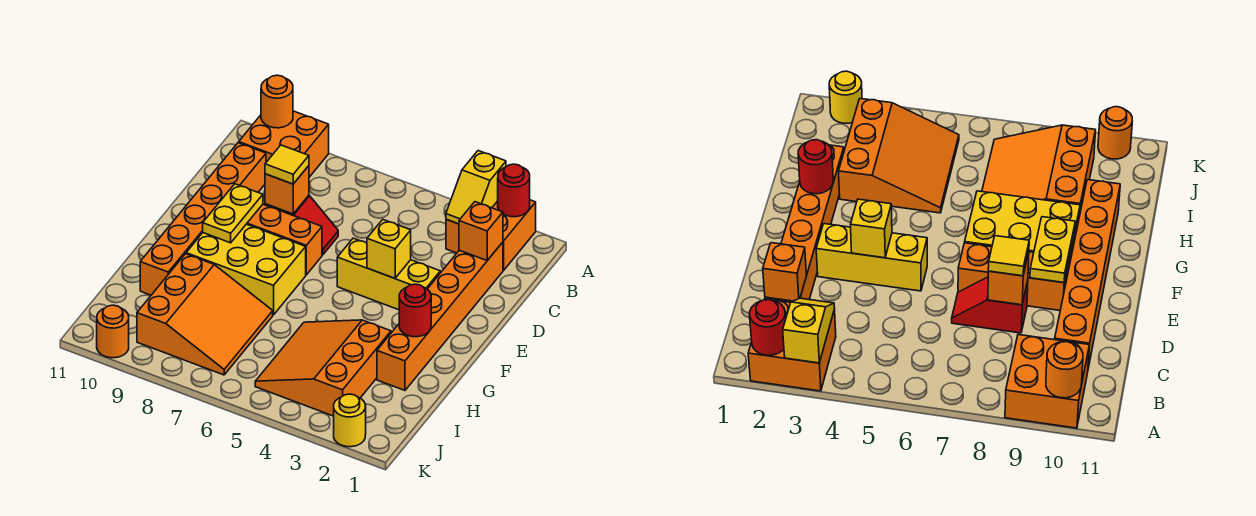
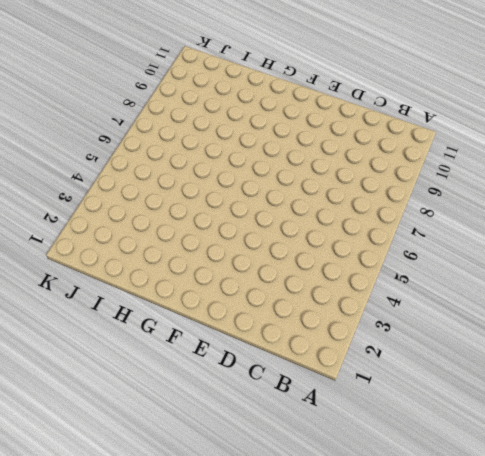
none -> orange brick A2:B3 level 1
none -> orange brick A9:B10 level 1
none -> orange brick C2:H2 level 1

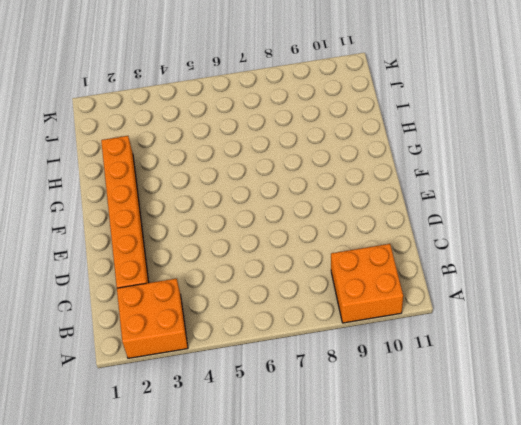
none -> orange brick C10:H10 level 1
none -> red slope D7:D8 level 1 top 8
none -> yellow brick E3:E5 level 1

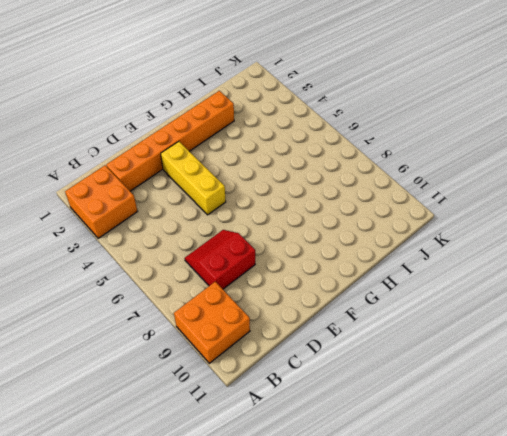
red slope C7:D8 level 1 top 8 -> red slope D7:D8 level 1 top 8
none -> orange brick C10:H10 level 1
none -> orange brick E7:E9 level 1
none -> yellow brick F7:G9 level 1

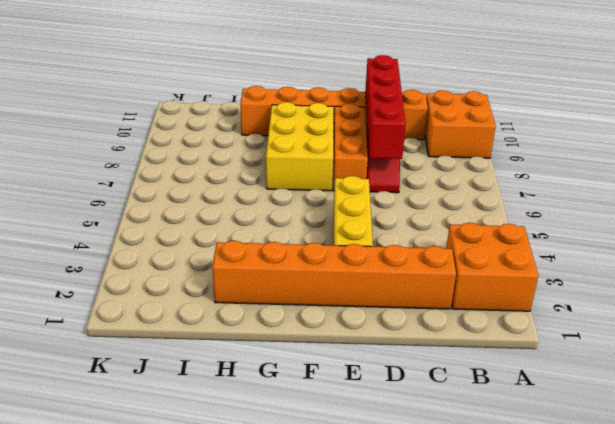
red brick D7:D10 level 2 -> orange brick D8 level 2
none -> orange slope H3:J5 level 1 top 3
none -> orange slope H7:J9 level 1 top 9
none -> yellow round brick K2 level 1

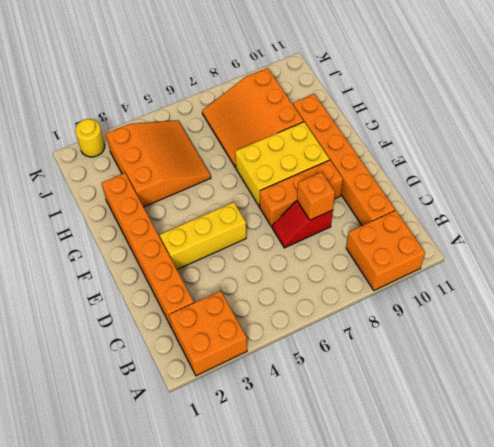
none -> orange round brick K10 level 1
none -> red round brick A2 level 2
none -> yellow slope A3:B3 level 2 top A

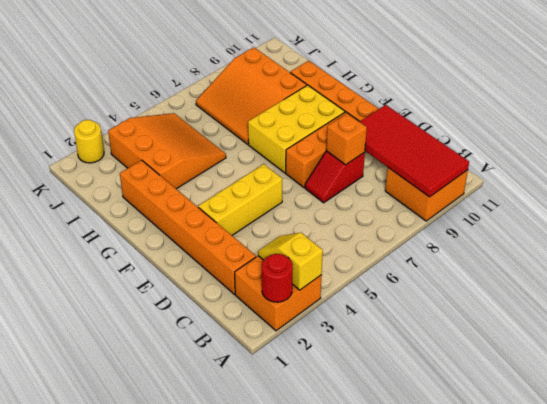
red tile A9:D10 level 2 -> orange round brick A10 level 2
none -> orange round brick K10 level 1
none -> orange brick C2 level 2
none -> yellow brick E4 level 2

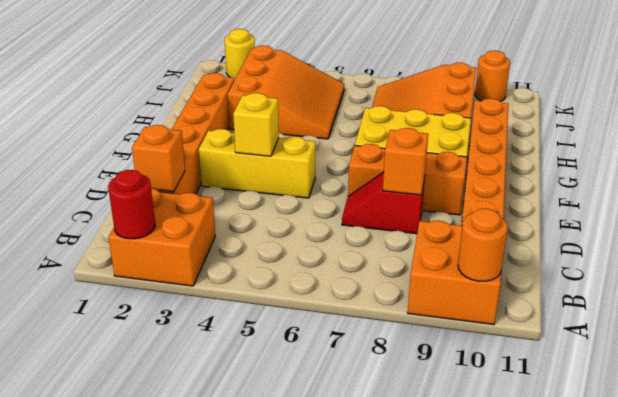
none -> yellow slope A3:B3 level 2 top A
none -> yellow plate E9:F9 level 2
none -> red round brick G2 level 2

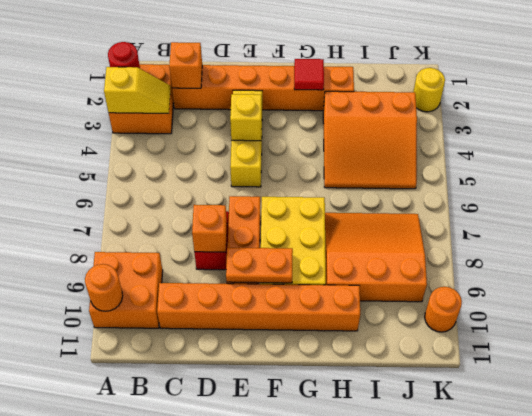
orange plate E9:F9 level 2 -> yellow plate E9:F9 level 2
red tile G2 level 2 -> red round brick G2 level 2
none -> yellow tile D8 level 3

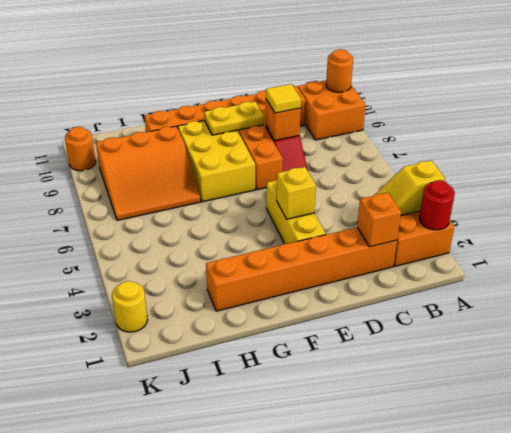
none -> orange slope H3:J5 level 1 top 3
none -> red round brick G2 level 2

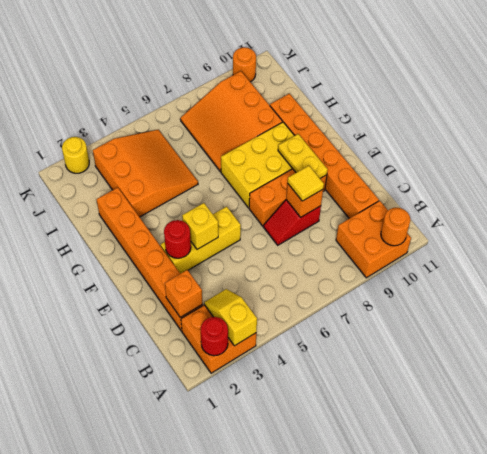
red round brick E3 level 2 -> red round brick G2 level 2

